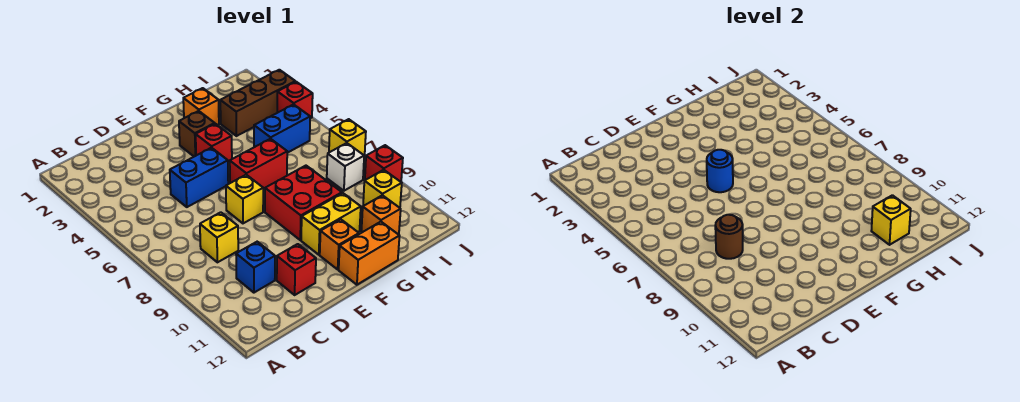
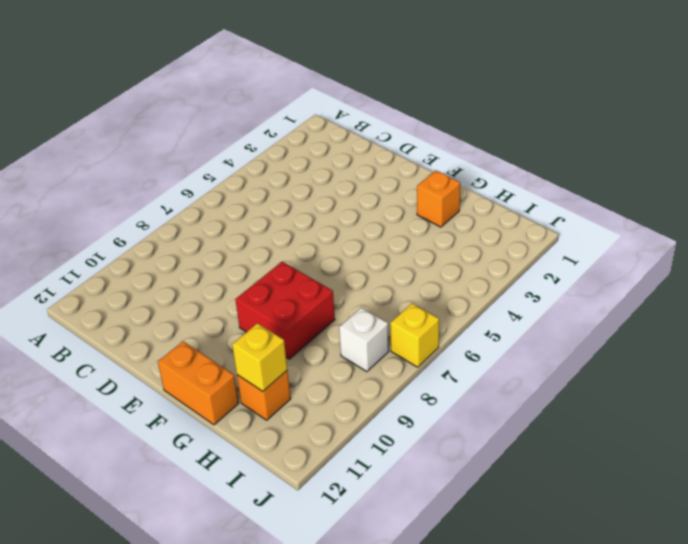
none -> yellow brick C8 level 1
none -> blue brick C10 level 1
none -> blue brick D5:E5 level 1

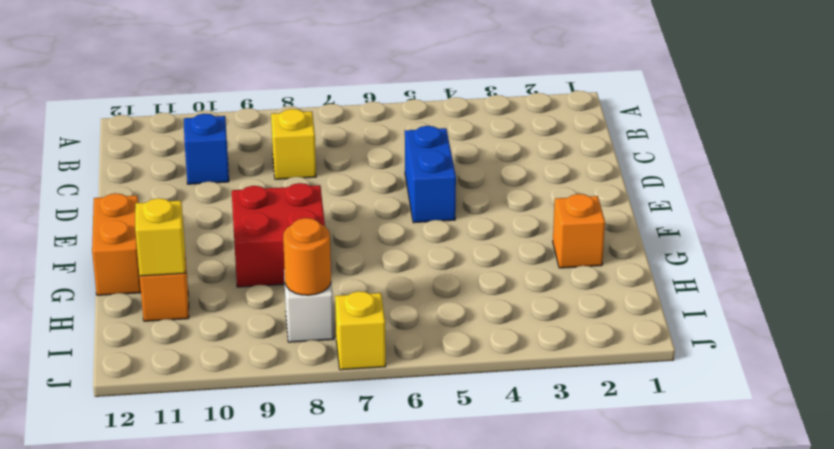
orange round brick I8 level 2 -> none
none -> red brick D11 level 1
none -> yellow brick E7 level 1
none -> brown brick F3 level 1

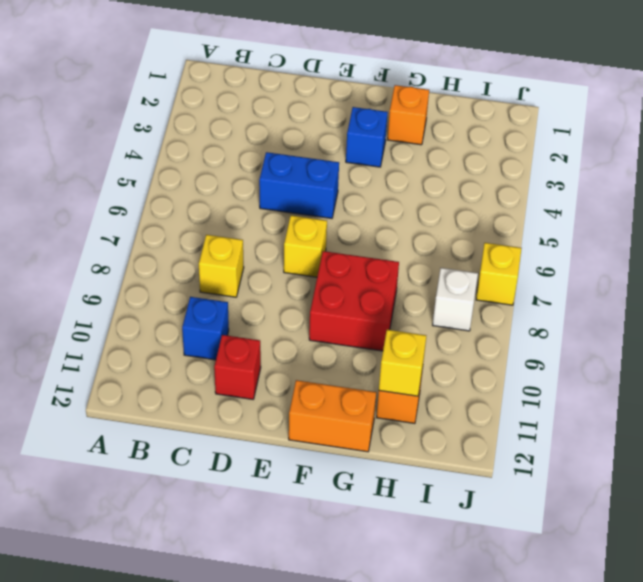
blue brick F3 level 1 -> brown brick F3 level 1
none -> red brick F4 level 1
none -> red brick F6:G6 level 1
none -> yellow brick F10:G10 level 1

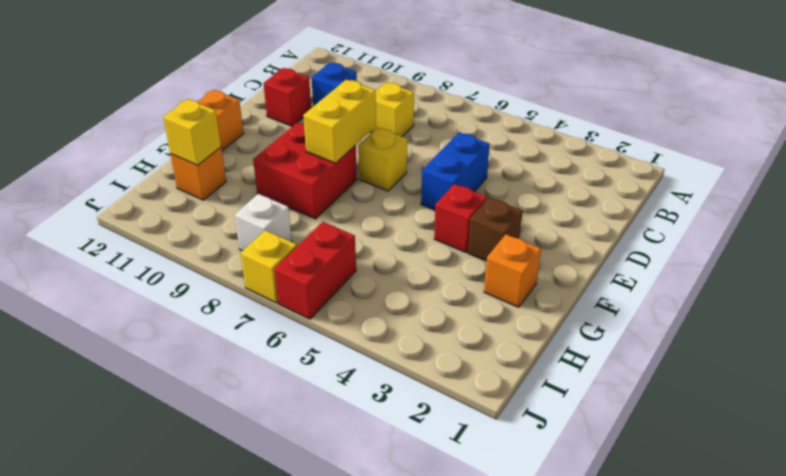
yellow brick E8:F8 level 2 -> yellow brick F10:G10 level 1
red brick I6:J6 level 1 -> red brick F6:G6 level 1
none -> orange brick F11 level 1
none -> brown brick H3:J3 level 1
none -> blue brick H5:I5 level 1

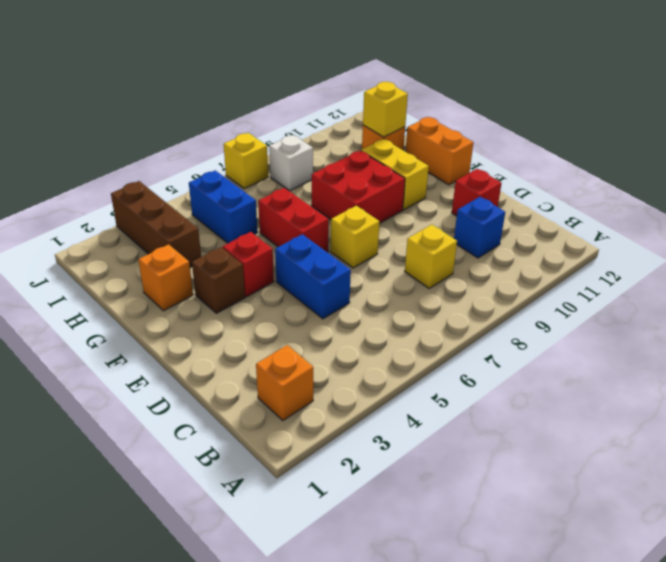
orange brick B2 level 1 -> orange brick F11 level 1
none -> yellow brick I10 level 1
none -> red brick J4 level 1
none -> red brick J9 level 1

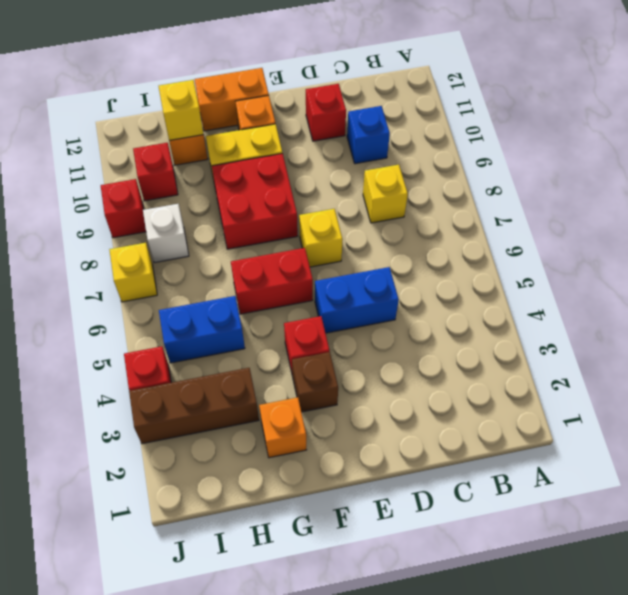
red brick I10 level 1 -> yellow brick I10 level 1
none -> brown round brick C8 level 2
none -> blue round brick E5 level 2

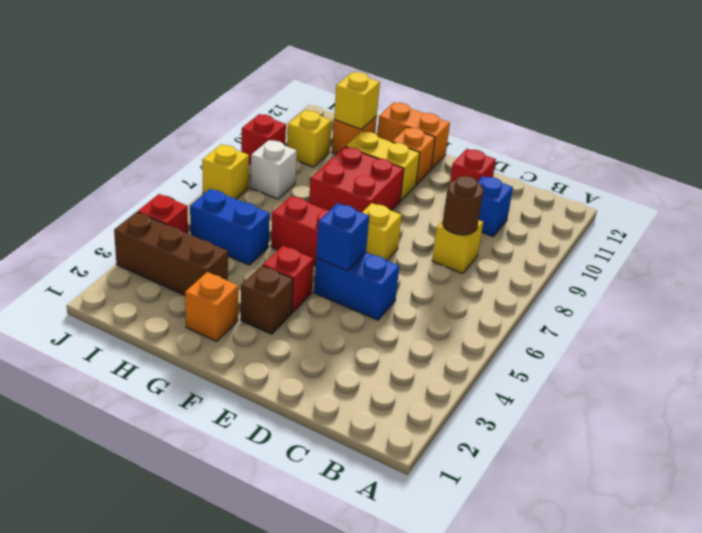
blue brick E5 level 2 -> blue round brick E5 level 2

